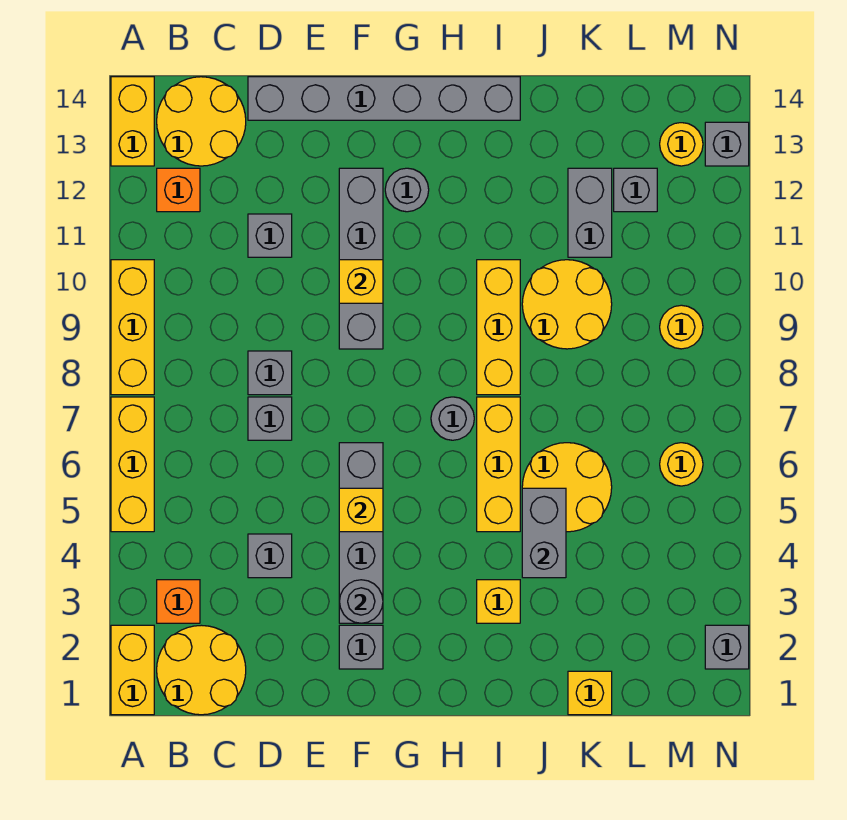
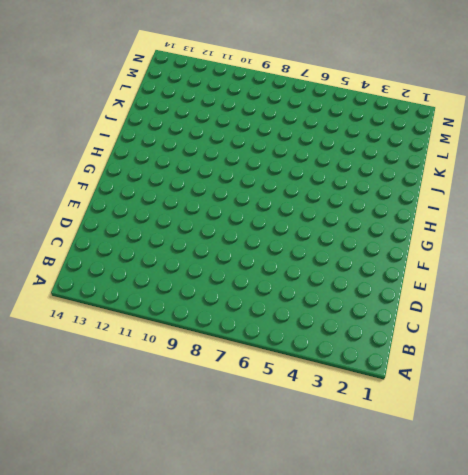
none -> yellow brick A1:A2 level 1
none -> yellow brick A5:A7 level 1
none -> yellow brick A8:A10 level 1
none -> yellow brick A13:A14 level 1

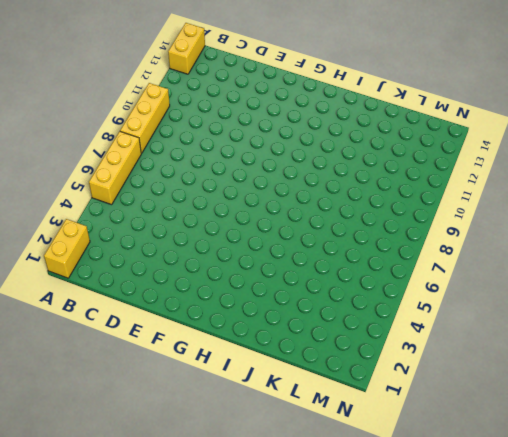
none -> yellow round brick B1:C2 level 1
none -> orange brick B3 level 1
none -> orange brick B12 level 1
none -> yellow round brick B13:C14 level 1

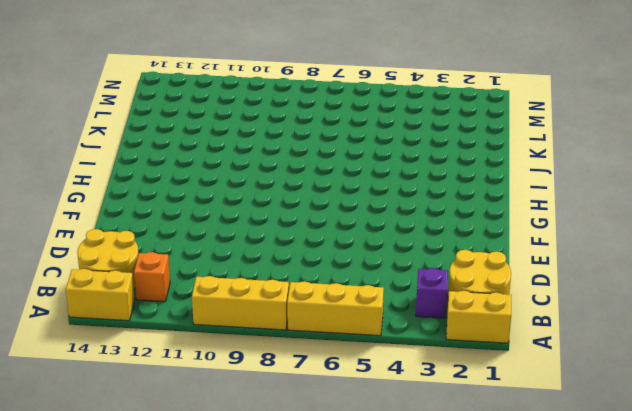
purple brick B3 level 1 -> orange brick B3 level 1
none -> grey brick D4 level 1
none -> grey brick D7 level 1
none -> grey brick D8 level 1
none -> grey brick D11 level 1

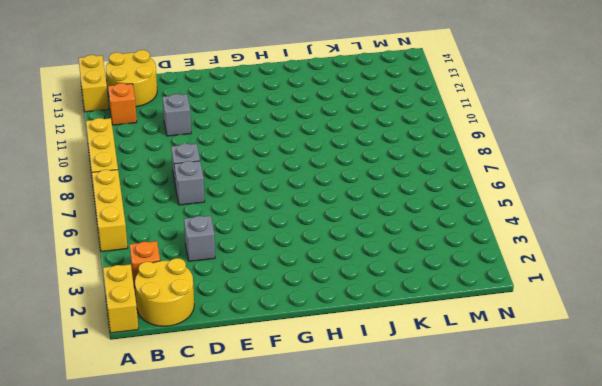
none -> grey brick D14:I14 level 1
none -> grey brick F2 level 1
none -> grey brick F3:F6 level 1
none -> grey brick F9:F12 level 1

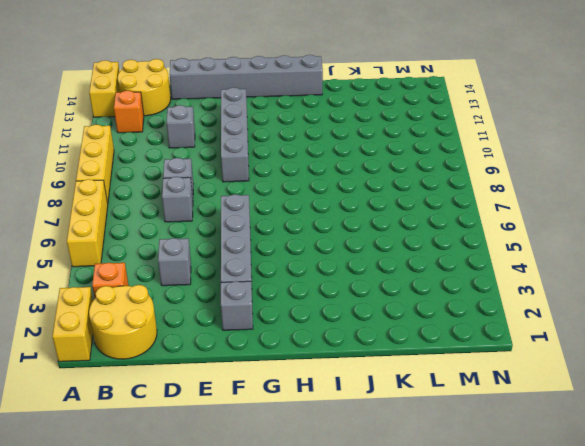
none -> grey round brick G12 level 1
none -> grey round brick H7 level 1
none -> yellow brick I3 level 1
none -> yellow brick I5:I7 level 1

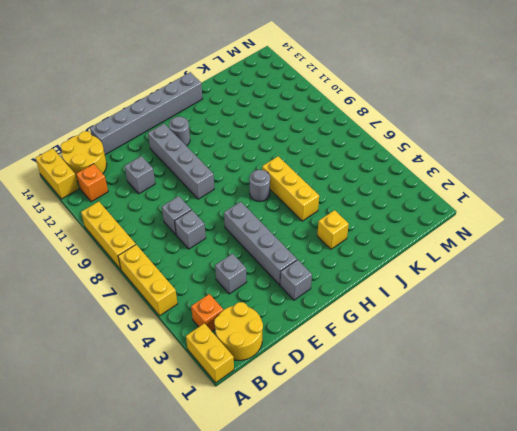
none -> yellow brick I8:I10 level 1
none -> yellow round brick J5:K6 level 1
none -> yellow round brick J9:K10 level 1
none -> yellow brick K1 level 1

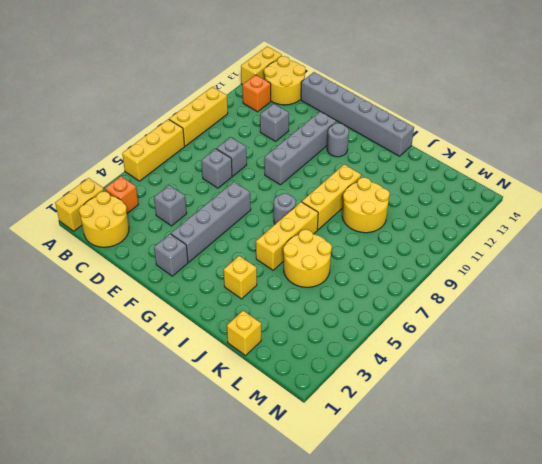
none -> grey brick K11:K12 level 1
none -> grey brick L12 level 1
none -> yellow round brick M6 level 1
none -> yellow round brick M9 level 1

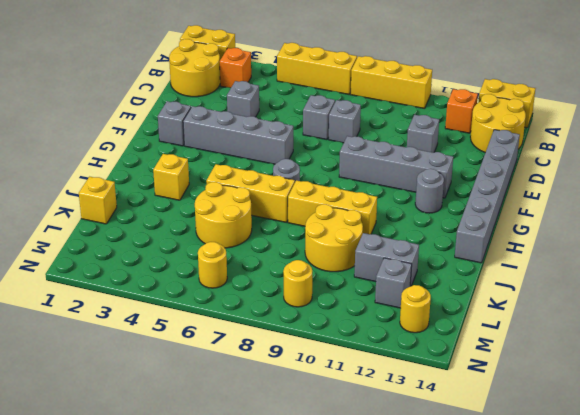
none -> grey brick N2 level 1
none -> grey brick N13 level 1
none -> grey round brick F3 level 2
none -> yellow brick F5 level 2

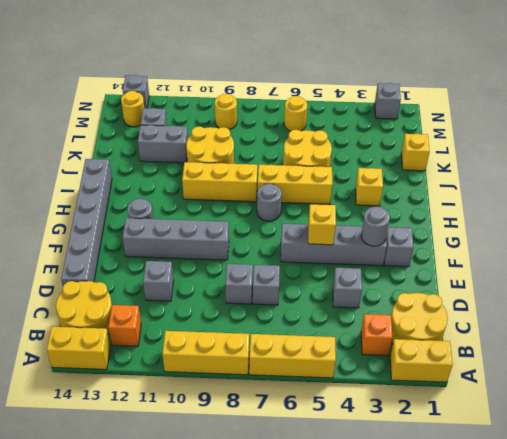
none -> yellow brick F10 level 2
none -> grey brick J4:J5 level 2

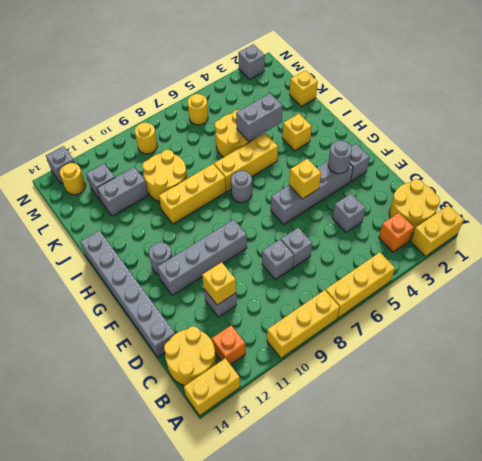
yellow brick D11 level 2 -> yellow brick F10 level 2

